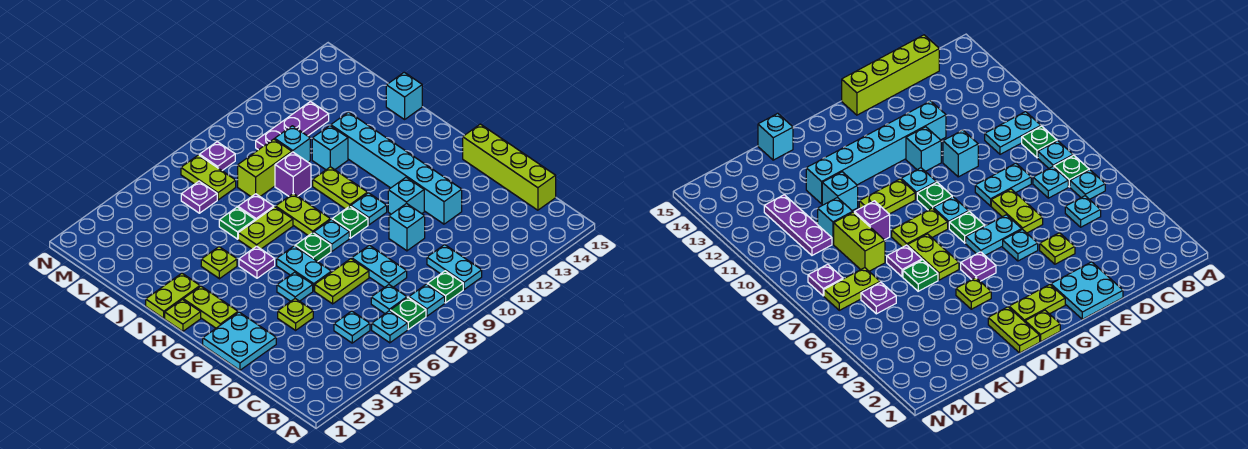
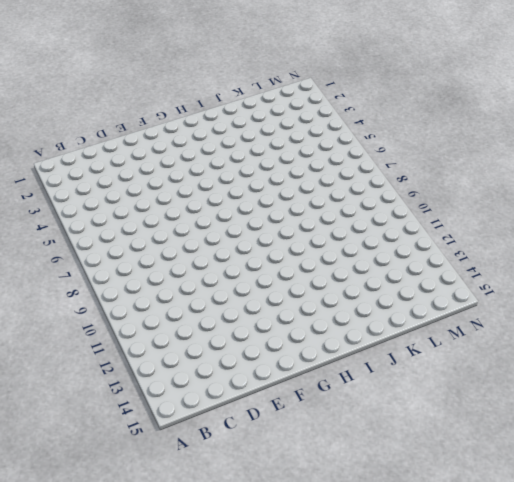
none -> cyan plate B6 level 1
none -> green plate B7 level 1
none -> cyan plate B8 level 1
none -> green plate B9 level 1

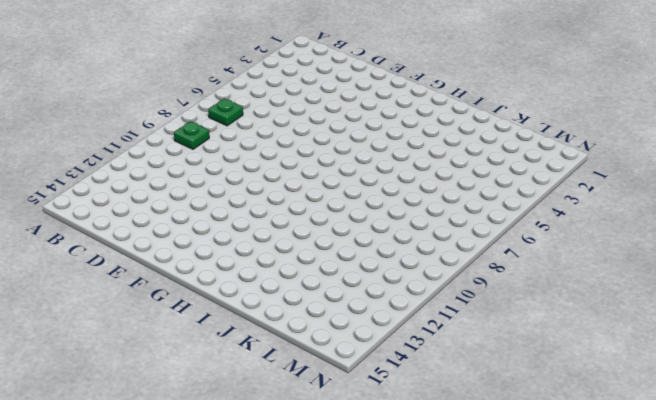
none -> cyan plate B6 level 1
none -> cyan plate B8 level 1
none -> cyan plate B10:C10 level 1
none -> cyan plate C5 level 1

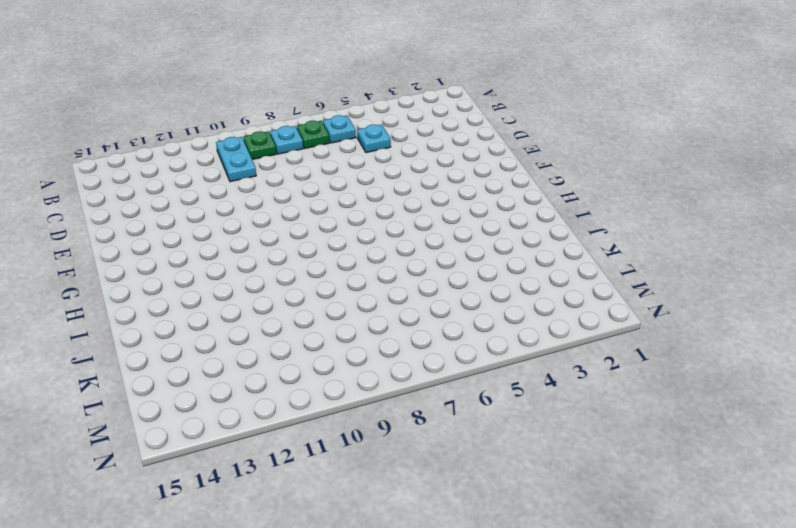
none -> cyan plate C7 level 1
none -> lime brick C15:F15 level 1
none -> cyan plate D8:E8 level 1
none -> cyan plate E1:F2 level 1

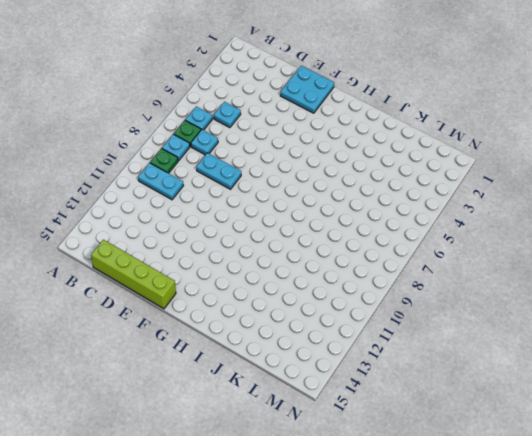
none -> lime plate E4 level 1
none -> lime plate E6:E7 level 1
none -> cyan brick E10 level 1
none -> cyan brick E12:J12 level 1

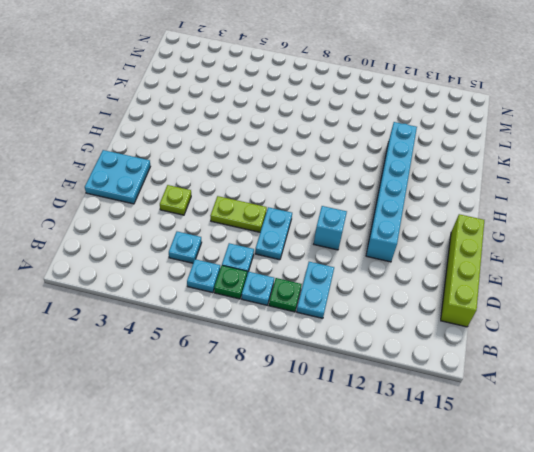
none -> cyan plate F5 level 1
none -> cyan plate F6:G6 level 1
none -> cyan brick F11 level 1
none -> lime plate G2:H2 level 1

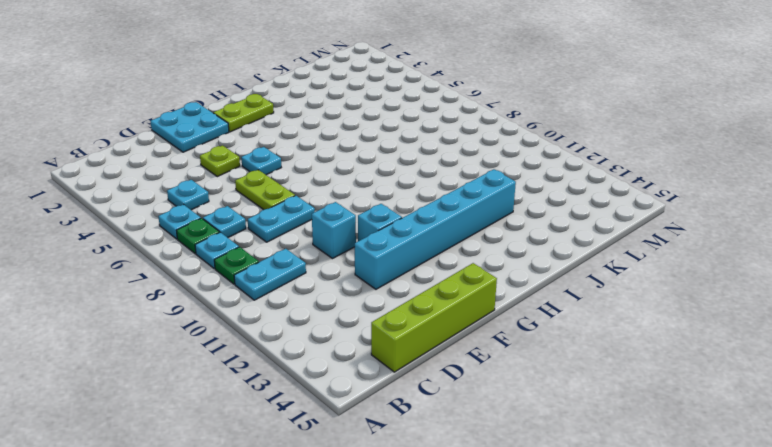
none -> cyan plate F6:G6 level 1
none -> green plate G7 level 1
none -> cyan plate G8 level 1
none -> green plate G9 level 1

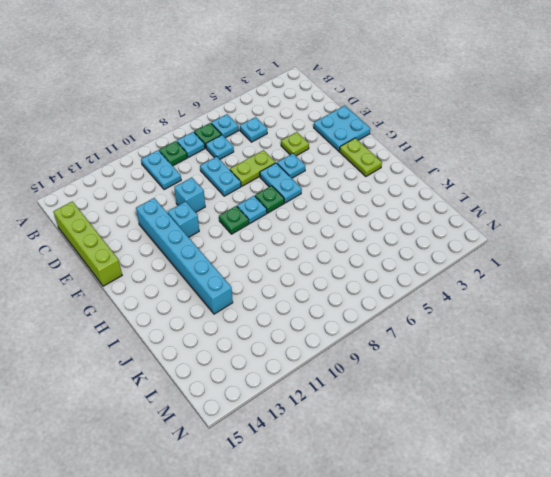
none -> cyan plate G10 level 1
none -> lime plate H1 level 1
none -> purple plate H5 level 1
none -> lime plate H8:I8 level 1

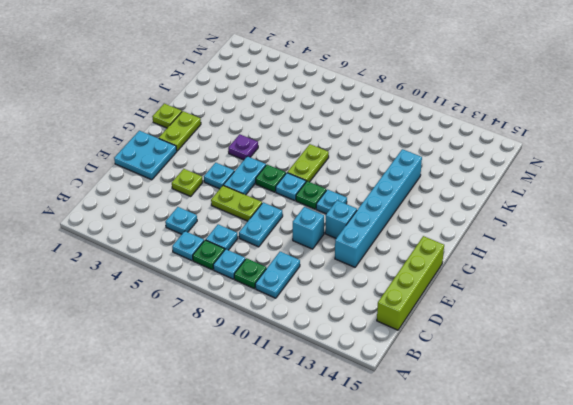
none -> lime plate H10:I10 level 1
none -> lime plate I1:I2 level 1
none -> lime plate I4 level 1
none -> lime plate I6:I7 level 1

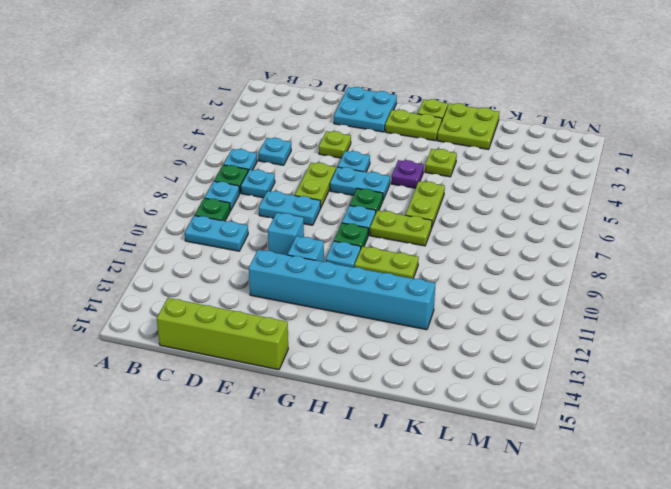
lime plate I1:J2 level 1 -> lime plate I1:I2 level 1
none -> green plate J6 level 1
none -> purple plate J7 level 1
none -> purple brick J9 level 1
none -> cyan brick J11 level 1

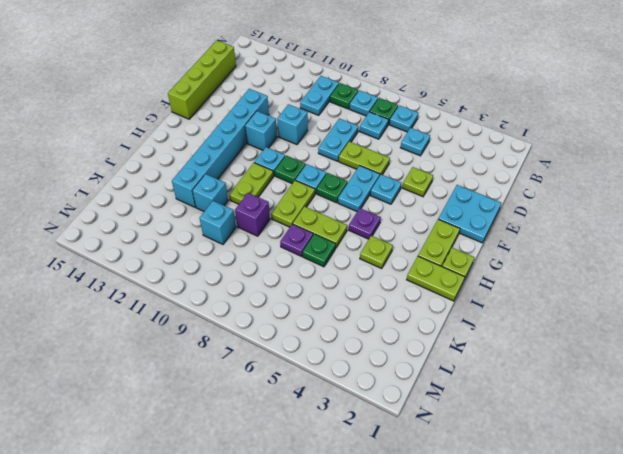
none -> cyan brick J15 level 1
none -> lime brick K8:K9 level 1
none -> purple plate L6 level 1
none -> lime plate L7:M7 level 1

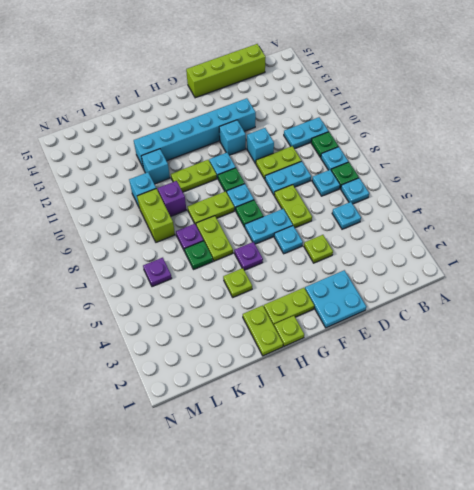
lime plate D9:E9 level 1 -> lime plate L7:M7 level 1
none -> cyan brick J15 level 1
none -> purple plate L10:L12 level 1
none -> purple plate M8 level 1

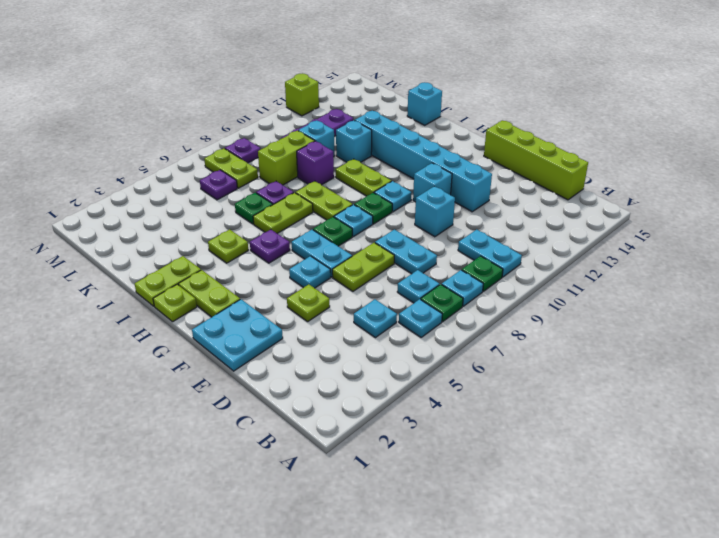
lime brick N12 level 1 -> none

